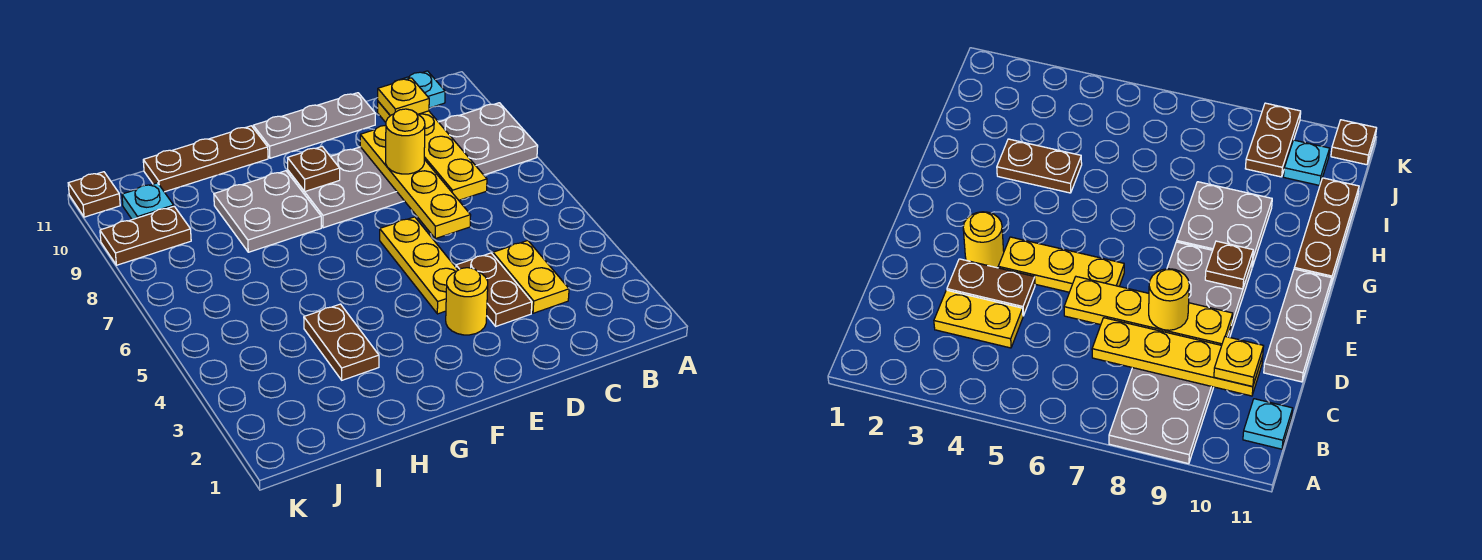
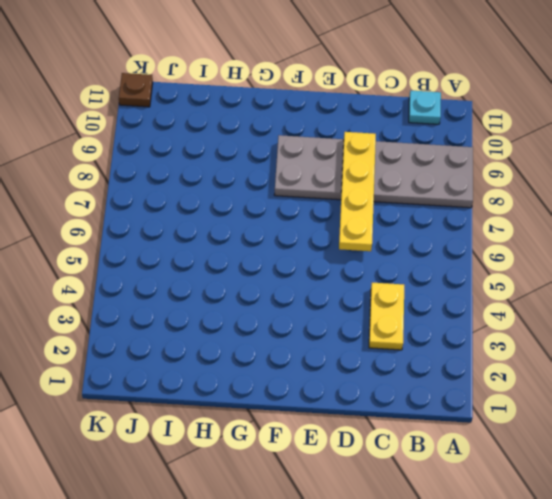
none -> brown plate D3:D4 level 1
none -> grey plate D11:F11 level 1
none -> yellow round brick E3 level 1

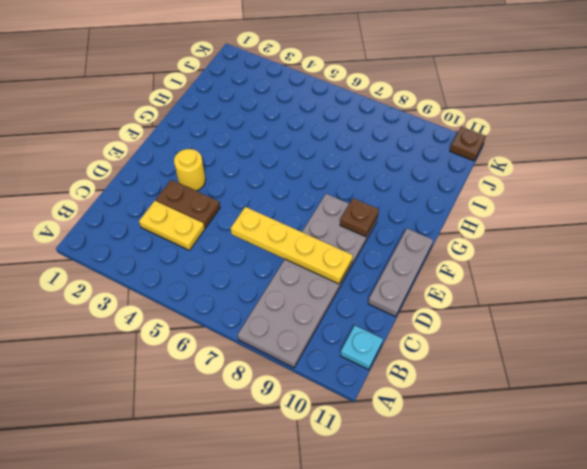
none -> yellow plate E4:E6 level 1
none -> grey plate G8:H9 level 1
none -> brown plate G11:I11 level 1

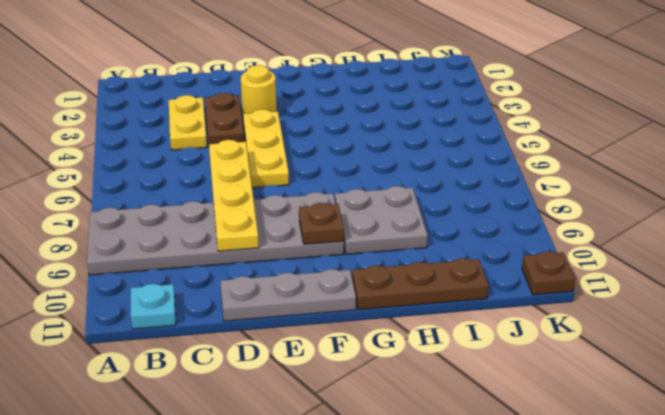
none -> brown plate H3:H4 level 1
none -> brown plate J9:K9 level 1
none -> cyan plate J10 level 1

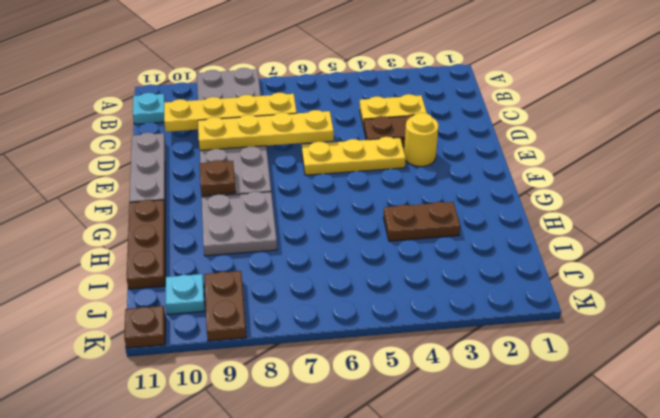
none -> yellow plate C10 level 3
none -> yellow round brick D8 level 3

